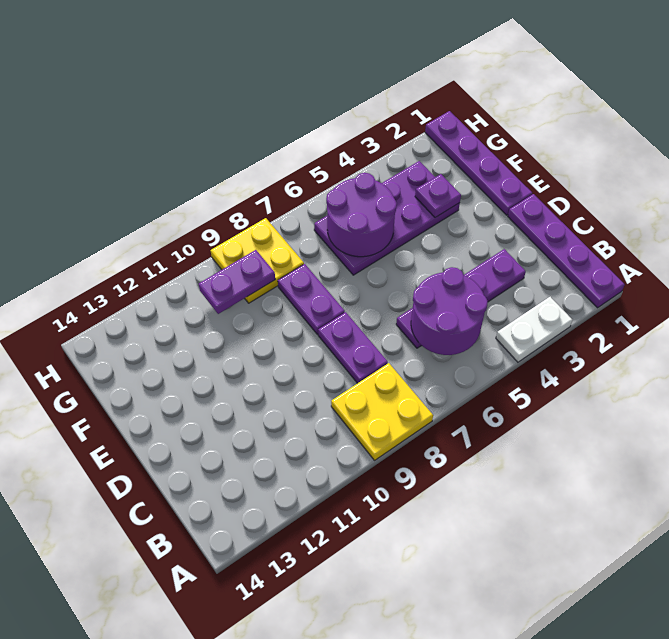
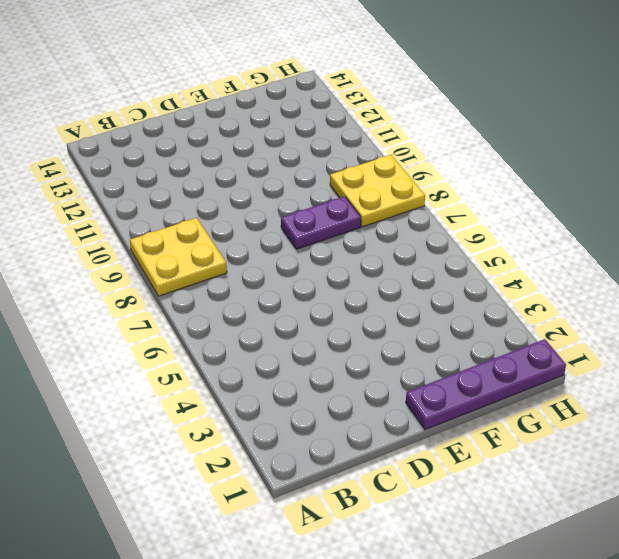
none -> purple plate A1:D1 level 1
none -> white plate A3:A4 level 1
none -> purple plate C3:C6 level 1

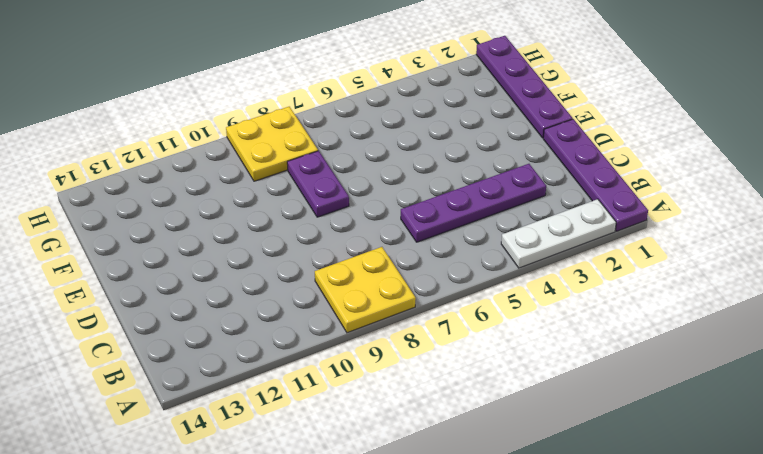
white plate A2:A4 level 1 -> white plate A3:A4 level 1
none -> purple plate C8:D8 level 1
none -> purple plate F3:G6 level 1
none -> purple round brick B5:C6 level 2

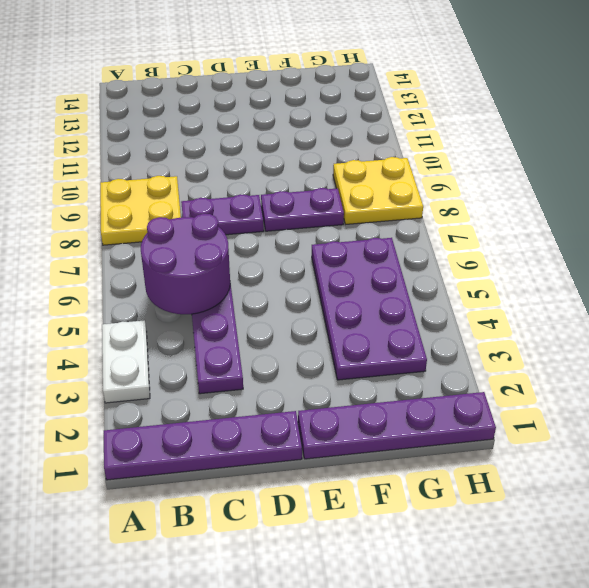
none -> purple plate F3 level 2
none -> purple round brick F5:G6 level 2
none -> purple plate G9:G10 level 2

